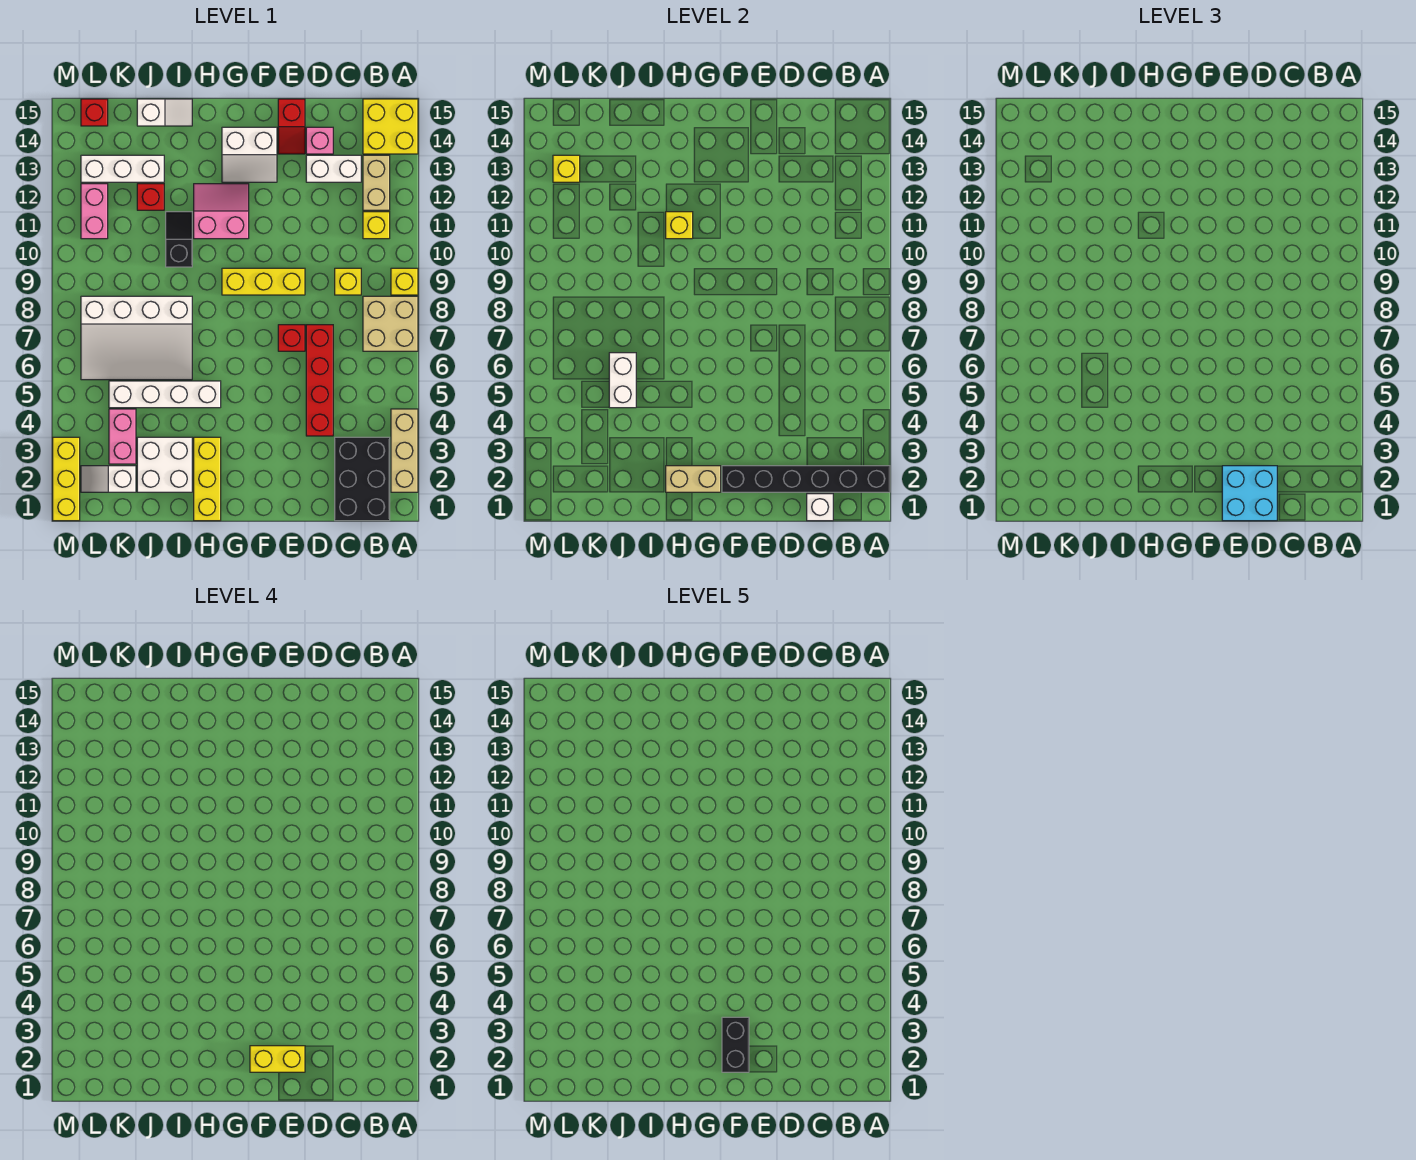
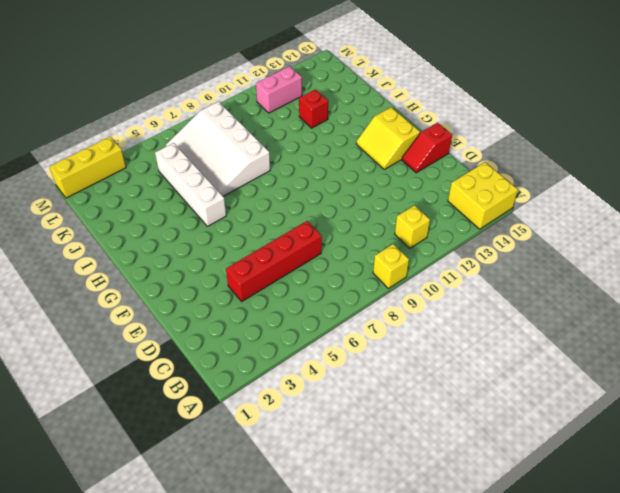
yellow slope F13:G14 level 1 top 14 -> white slope F13:G14 level 1 top 14
none -> tan brick A2:A4 level 1
none -> tan brick A7:B8 level 1
none -> black brick B1:C3 level 1
none -> tan brick B12:B13 level 1

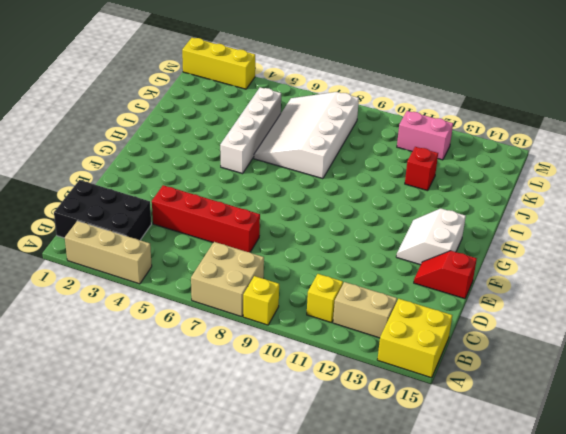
none -> yellow brick C9 level 1
none -> white brick C13:D13 level 1
none -> pink brick D14 level 1
none -> red brick E7 level 1

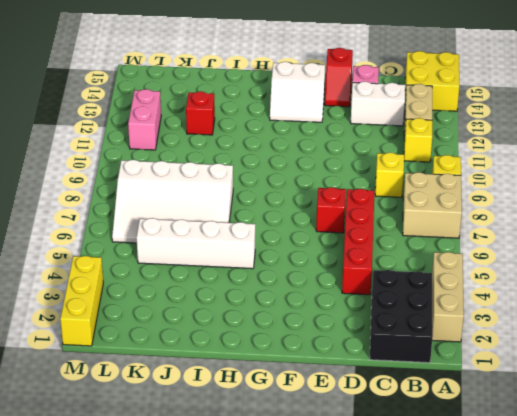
none -> yellow brick E9:G9 level 1
none -> pink slope G11:H12 level 1 top 11
none -> yellow brick H1:H3 level 1
none -> white brick I2:J3 level 1

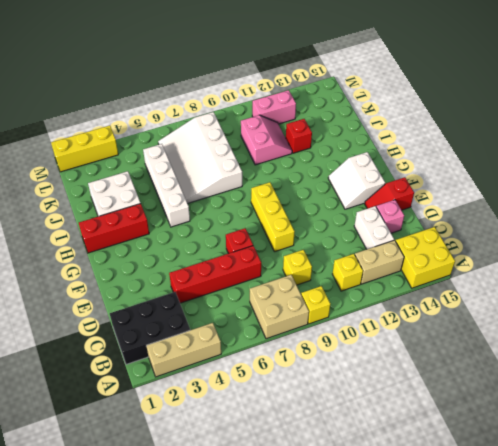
red brick H1:H3 level 1 -> yellow brick H1:H3 level 1
pink slope J10:K11 level 1 top 10 -> pink slope G11:H12 level 1 top 11
none -> black slope I10:I11 level 1 top 10
none -> white slope I15:J15 level 1 top J
none -> white brick J13:L13 level 1
none -> white slope K2:L2 level 1 top K

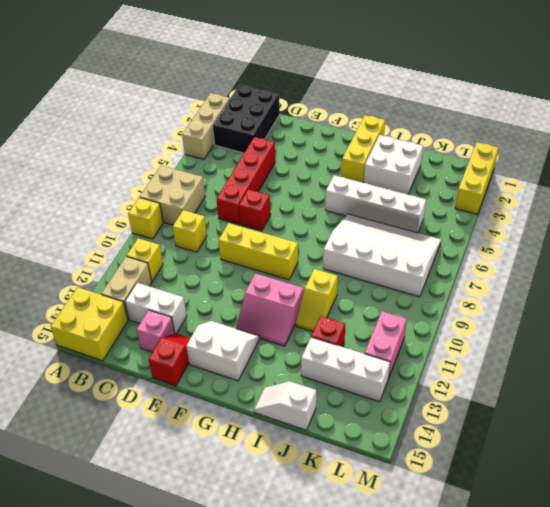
yellow slope I10:I11 level 1 top 10 -> black slope I10:I11 level 1 top 10
none -> white slope K2:L2 level 1 top K
none -> pink brick K3:K4 level 1
none -> red brick L15 level 1
none -> black brick A2:F2 level 2

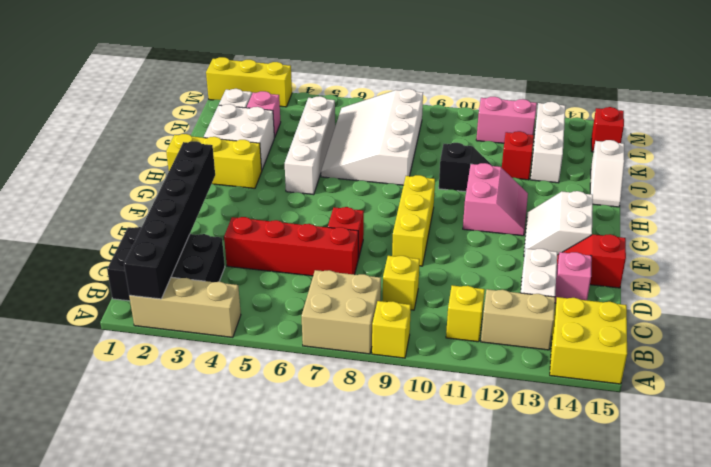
pink brick K3 level 1 -> pink brick K3:K4 level 1
none -> white brick C1 level 2
none -> tan brick G2:H2 level 2
none -> yellow brick H11 level 2
none -> white brick J5:J6 level 2

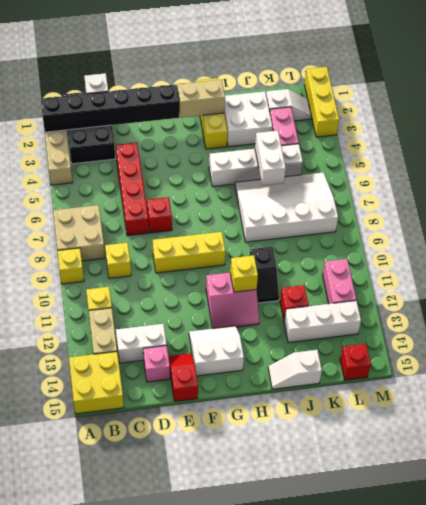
none -> yellow brick L13 level 2
none -> cyan brick D1:E2 level 3
none -> yellow brick E2:F2 level 4
none -> black brick F2:F3 level 5

